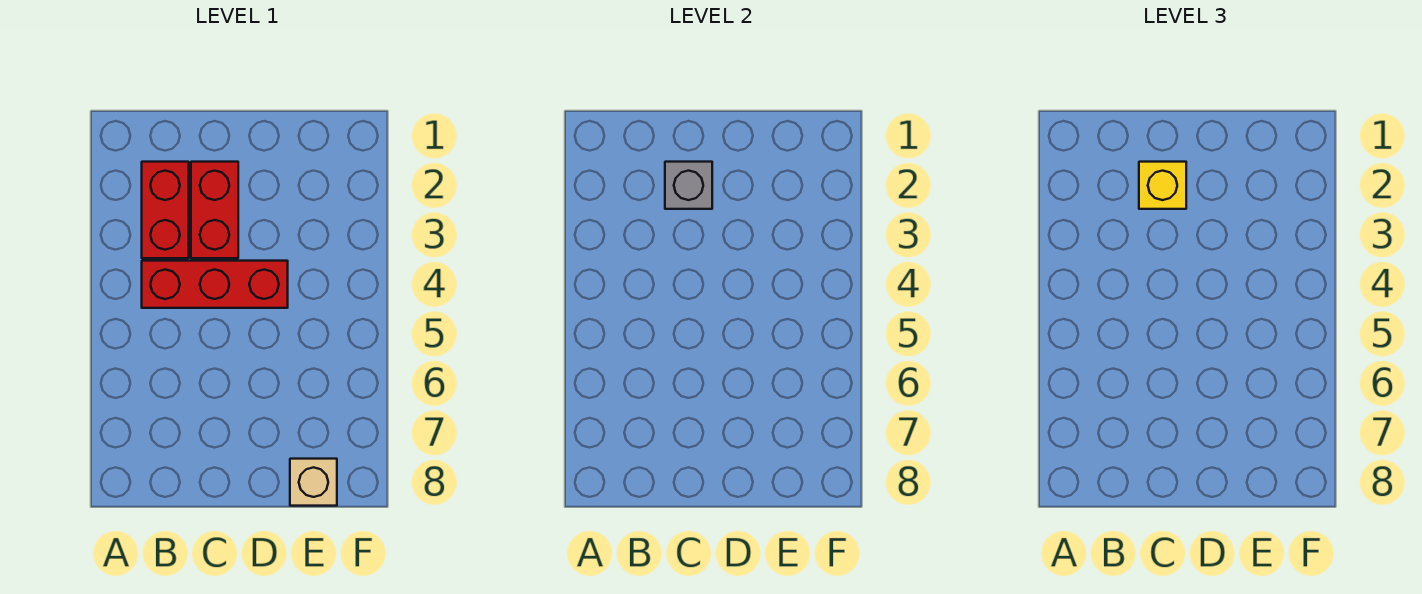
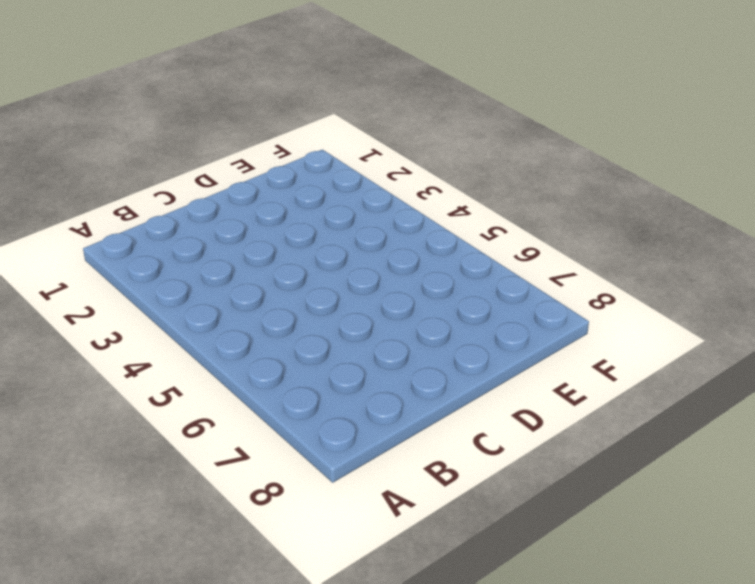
none -> red brick B2:B3 level 1
none -> red brick B4:D4 level 1

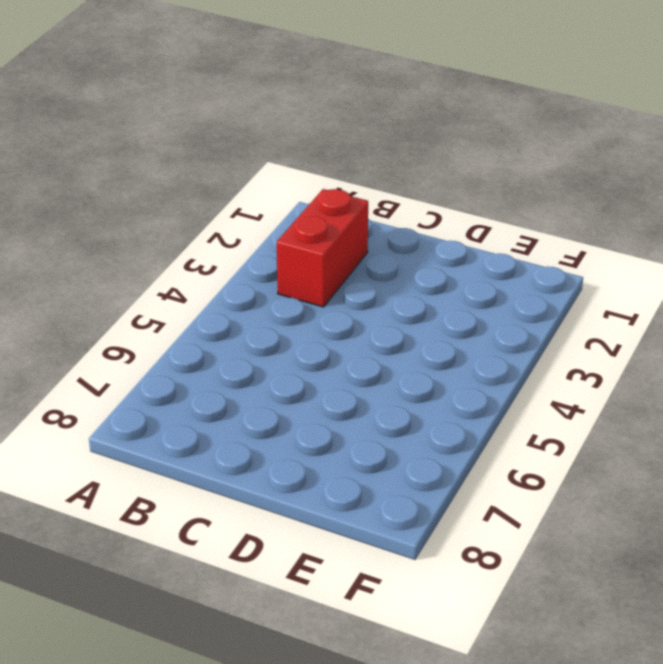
none -> red brick B4:D4 level 1
none -> red brick C2:C3 level 1

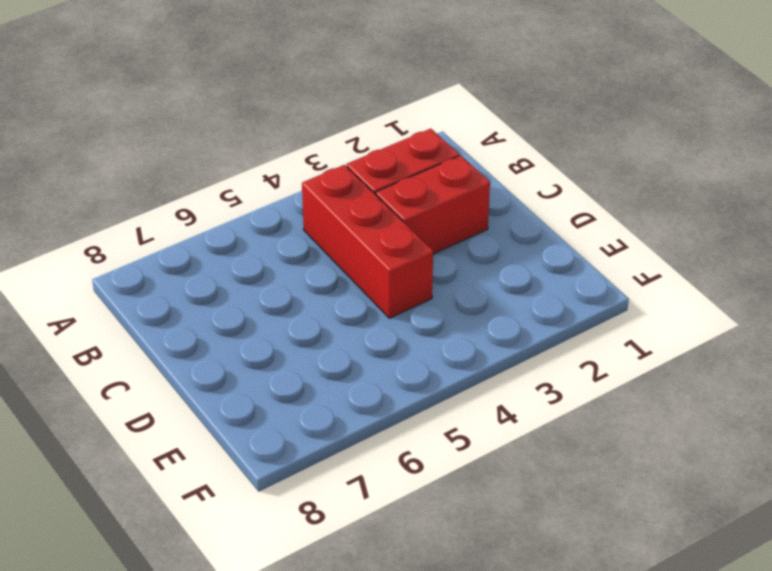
none -> tan brick E8 level 1
none -> grey brick C2 level 2

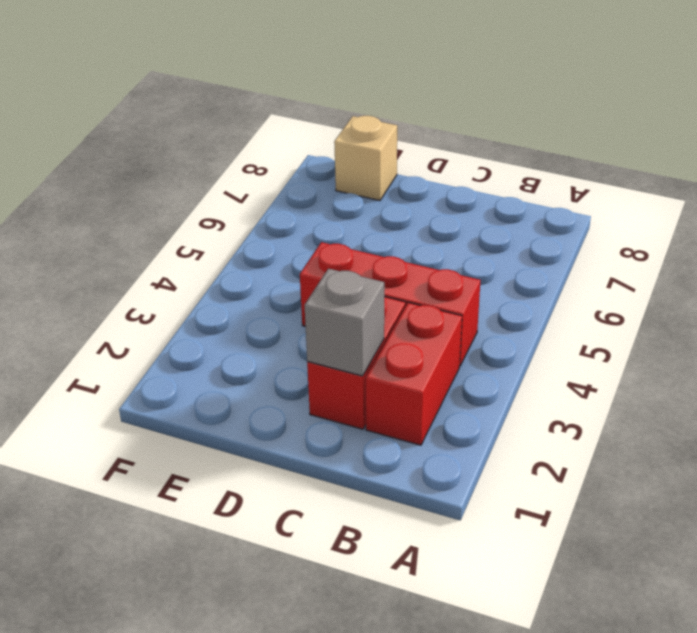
none -> yellow brick C2 level 3

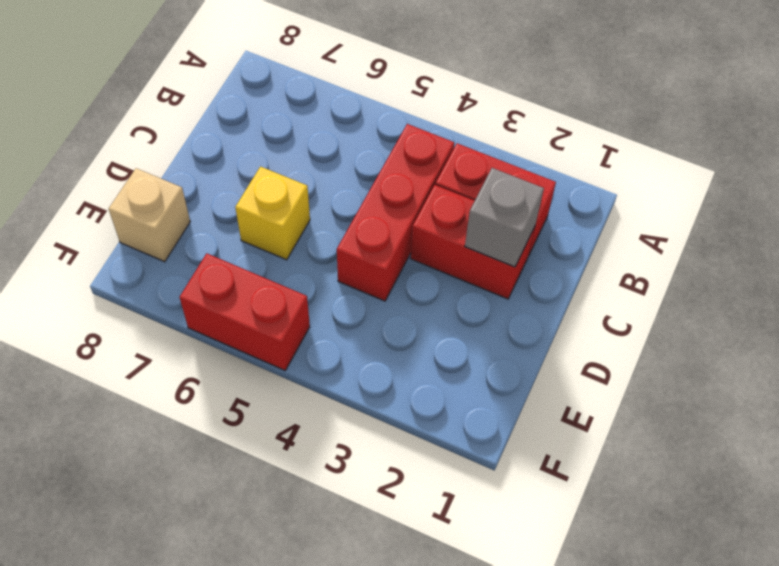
yellow brick D6 level 1 -> yellow brick C2 level 3
red brick F5:F6 level 1 -> none

